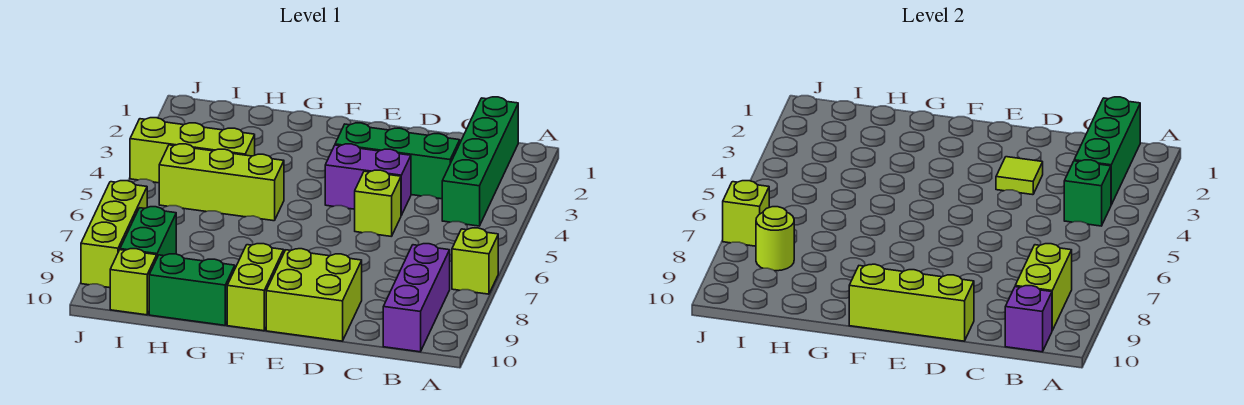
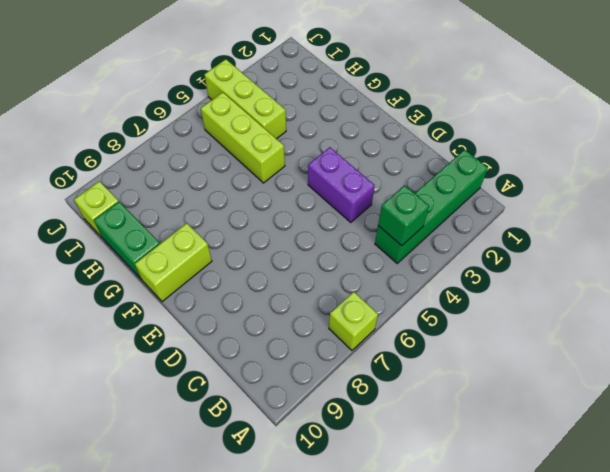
none -> purple brick B8:B10 level 1
none -> green brick C3:E3 level 1
none -> lime brick D5 level 1

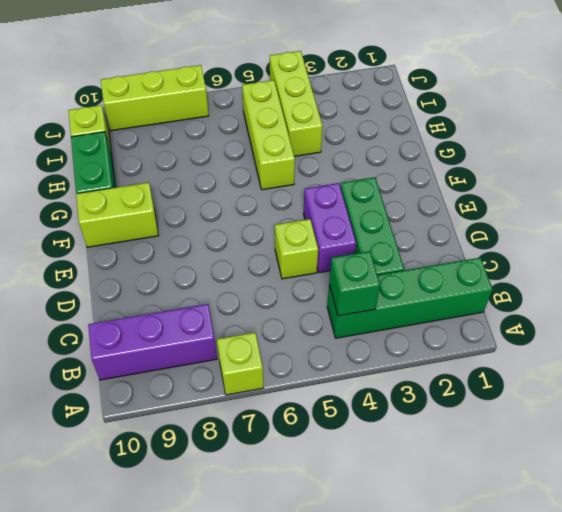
none -> lime brick D9:E10 level 1
none -> green brick I8:I9 level 1
none -> green brick B1:B3 level 2

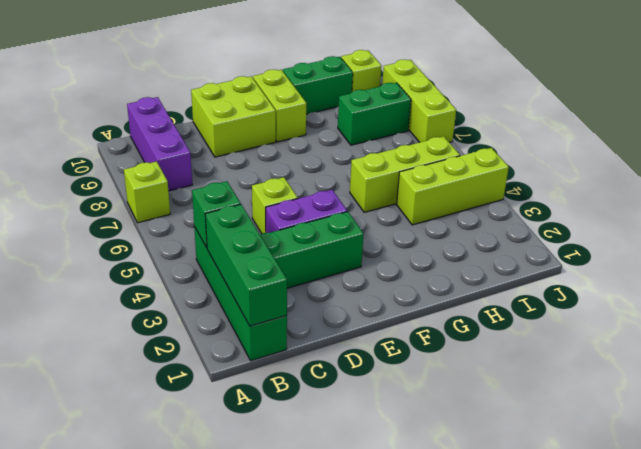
green brick H8:I8 level 1 -> green brick I8:I9 level 1
none -> lime brick B8:B9 level 2
none -> purple brick B10 level 2
none -> lime tile D3 level 2

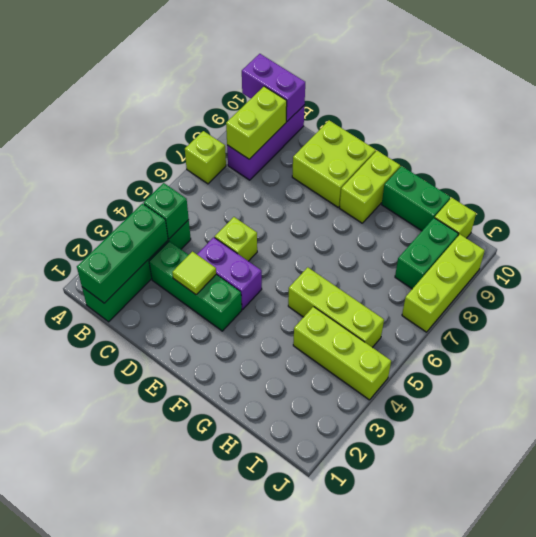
purple brick A10:B10 level 2 -> purple brick B10 level 2
none -> lime brick D10:F10 level 2
none -> lime round brick I8 level 2
none -> lime brick J7 level 2

